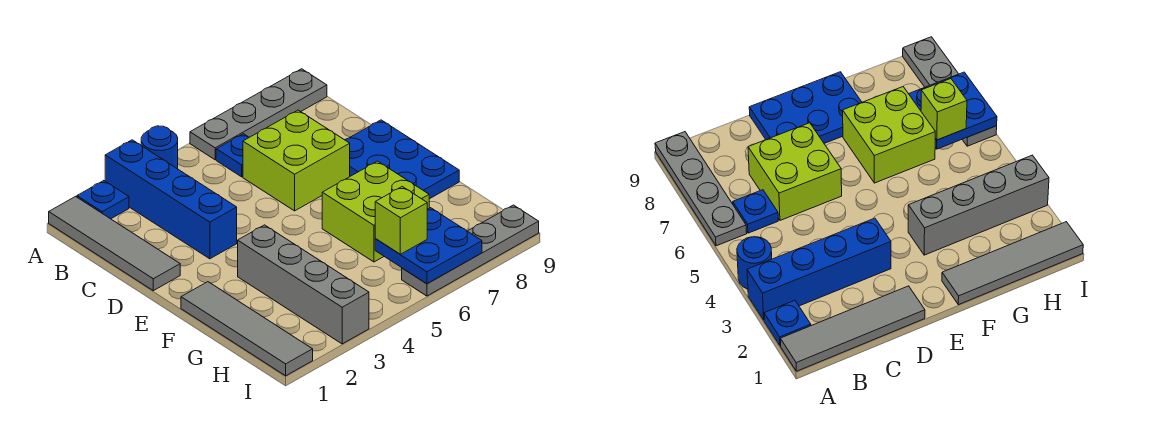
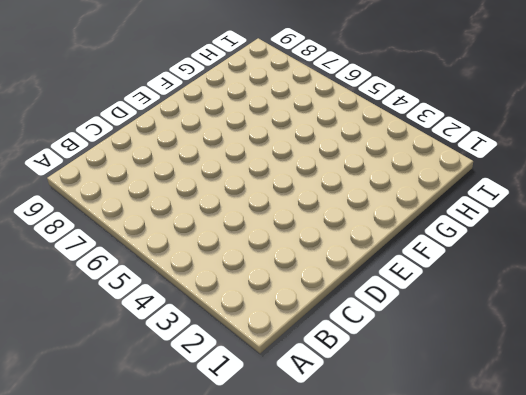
none -> grey tile A1:D1 level 1
none -> blue plate A2 level 1
none -> blue brick A3:D3 level 1

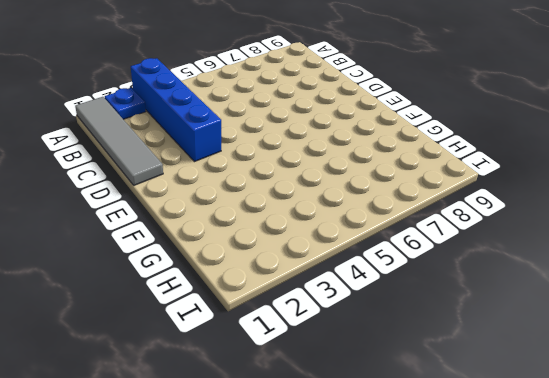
none -> blue round brick A4 level 1
none -> grey plate A6:A9 level 1
none -> blue plate B6 level 1

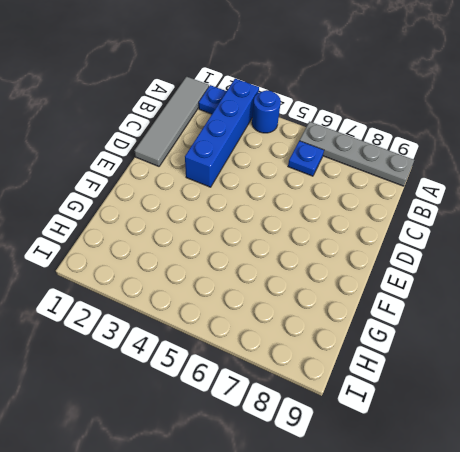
none -> lime brick C6:D7 level 1
none -> blue plate D8:F9 level 1
none -> grey tile F1:I1 level 1

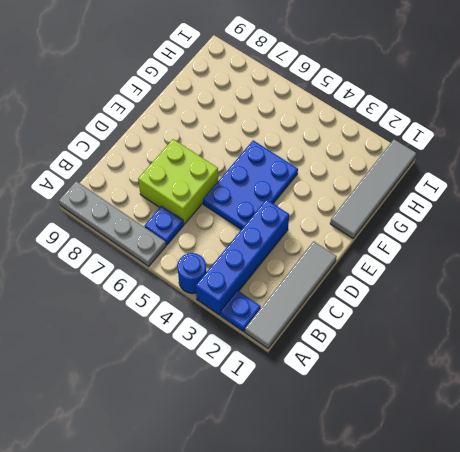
blue plate D4:F5 level 1 -> blue plate D8:F9 level 1
none -> grey brick F3:I3 level 1
none -> lime brick F6:G7 level 1
none -> grey plate I6:I9 level 1

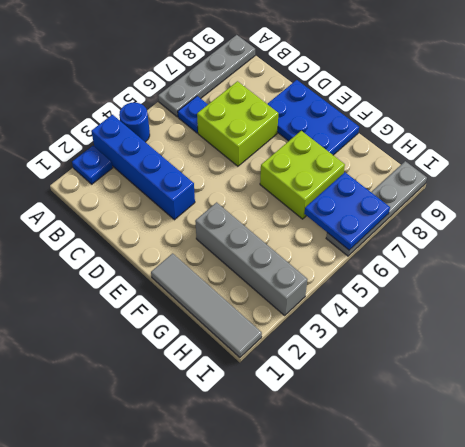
none -> grey tile A1:D1 level 1
none -> lime brick H6 level 3

